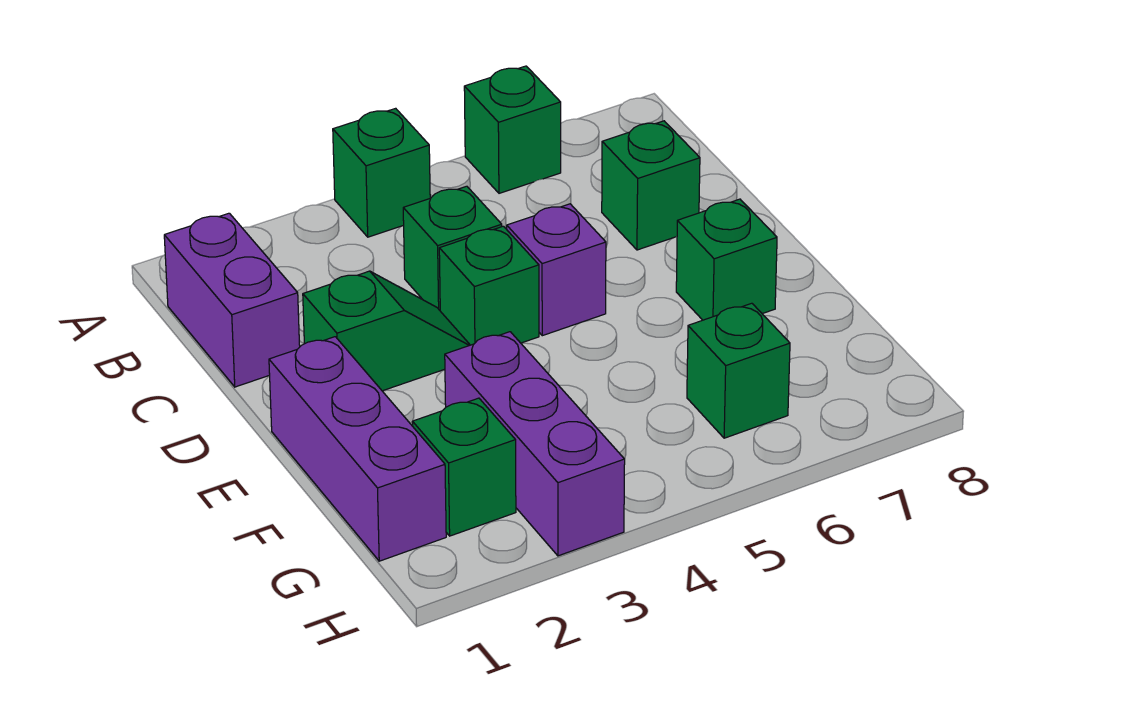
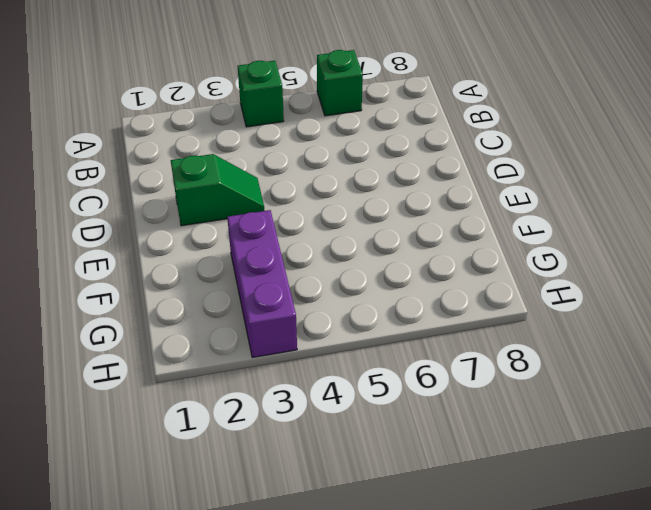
none -> purple brick B1:C1 level 1
none -> green brick C4 level 1
none -> green brick C7 level 1

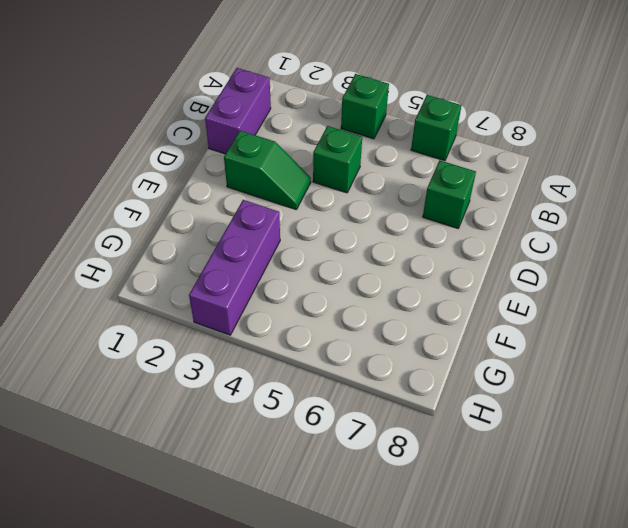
none -> green brick D4 level 1
none -> purple brick D5 level 1
none -> purple brick E1:G1 level 1

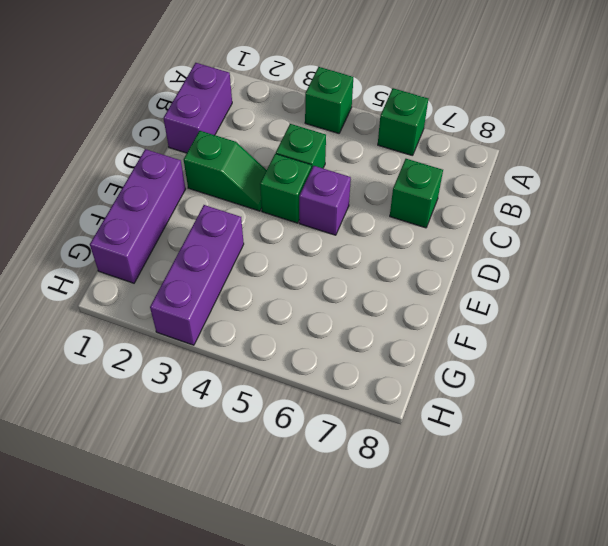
none -> green brick E7 level 1
none -> green brick G2 level 1
none -> green brick G6 level 1

